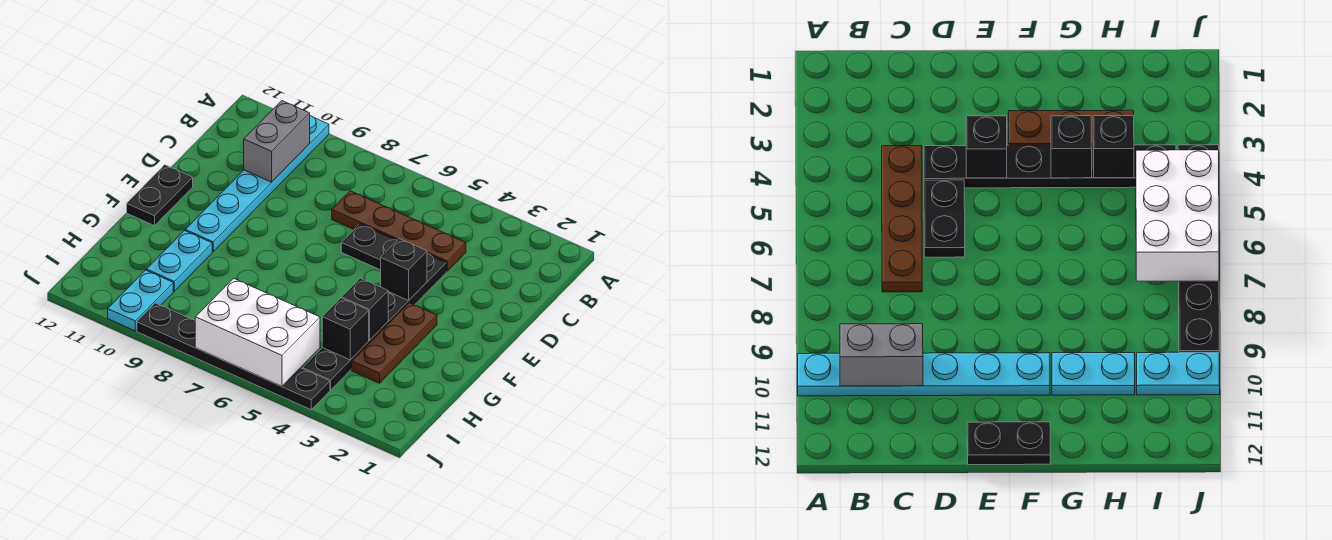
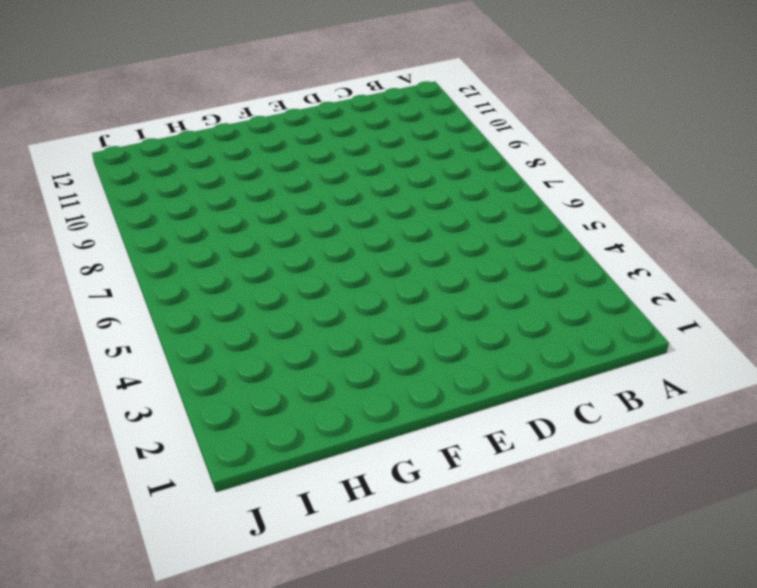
none -> cyan plate A10:F10 level 1
none -> brown plate C4:C7 level 1
none -> black plate D4:I4 level 1

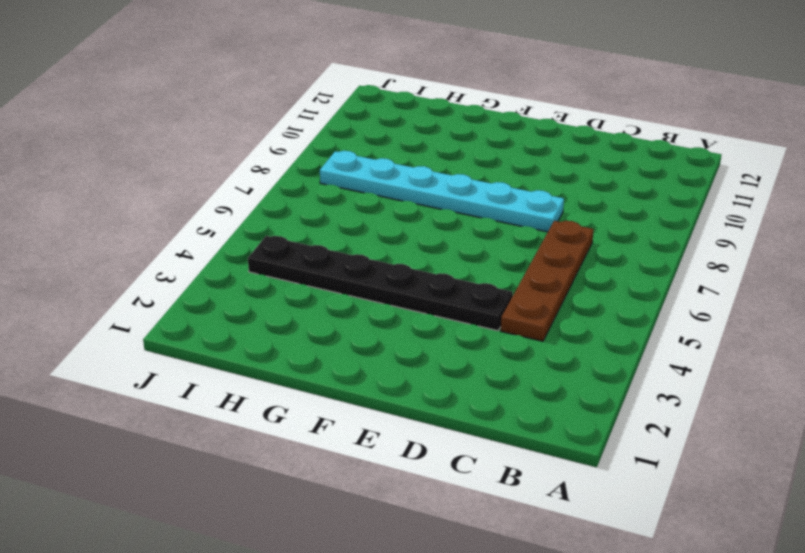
cyan plate D8:I8 level 1 -> cyan plate A10:F10 level 1
none -> black plate D5:D6 level 1
none -> black plate E12:F12 level 1
none -> brown plate F3:H3 level 1

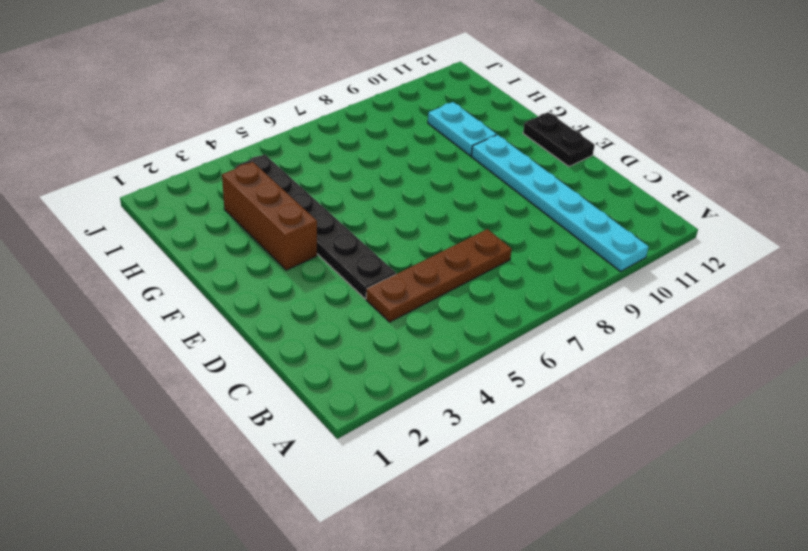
brown brick F3:H3 level 1 -> brown plate F3:H3 level 1
none -> black plate D5:D6 level 1
none -> cyan plate I10:J10 level 1
none -> black plate J4:J9 level 1

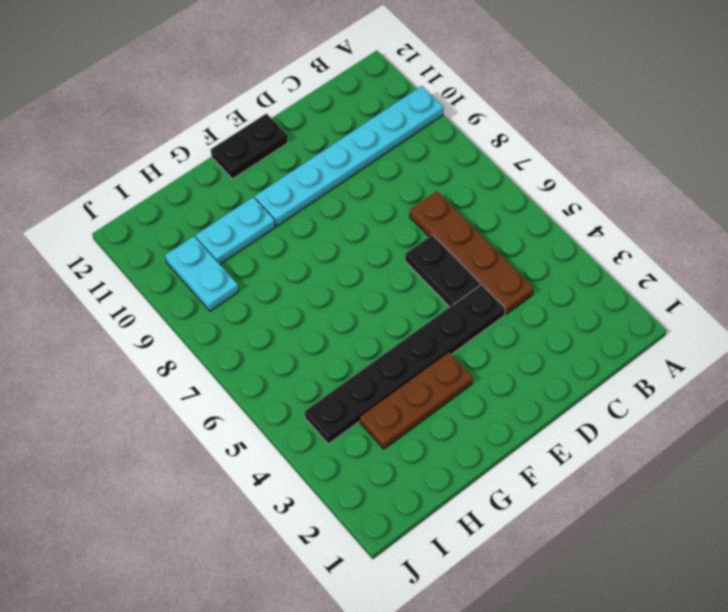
cyan plate I9:I10 level 1 -> cyan plate I10:J10 level 1
none -> black plate J4:J9 level 1
none -> grey brick B10:C10 level 2
none -> black brick E4 level 2

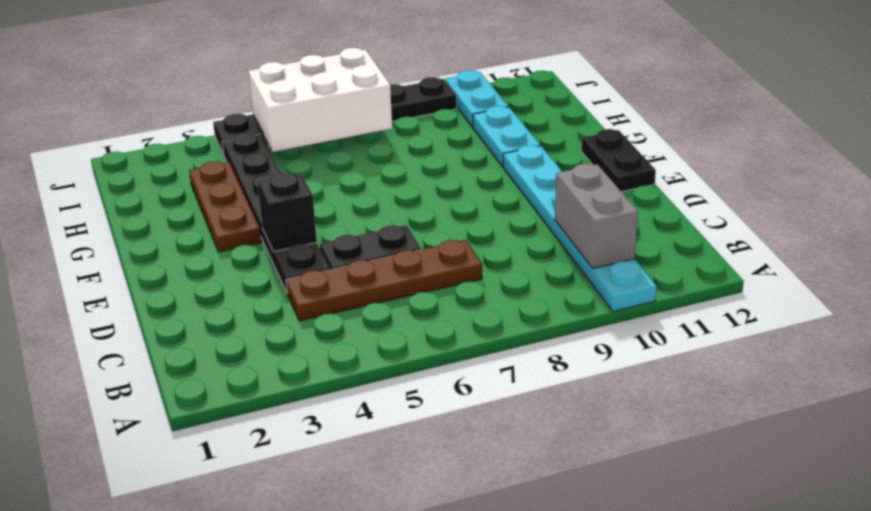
none -> black brick G4 level 2
none -> black brick H4 level 2

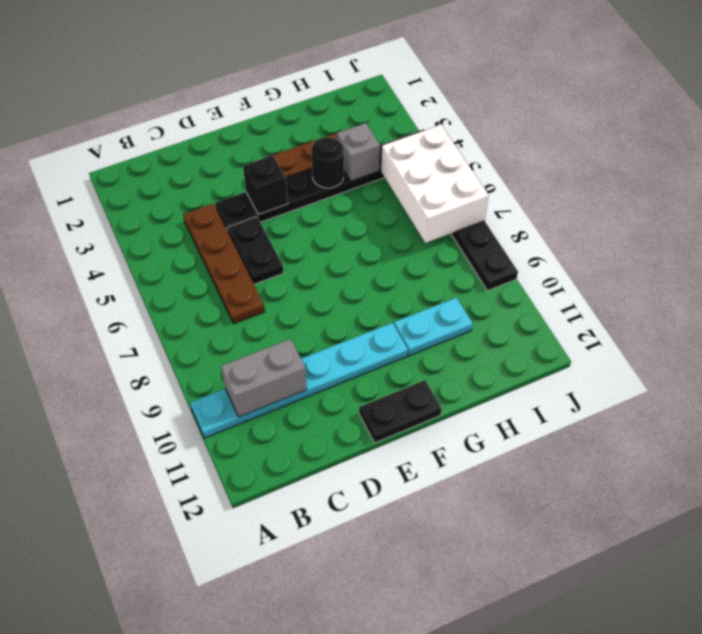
black round brick G4 level 2 -> black brick G4 level 2
grey brick H4 level 2 -> black brick H4 level 2
none -> cyan plate I10:J10 level 1

